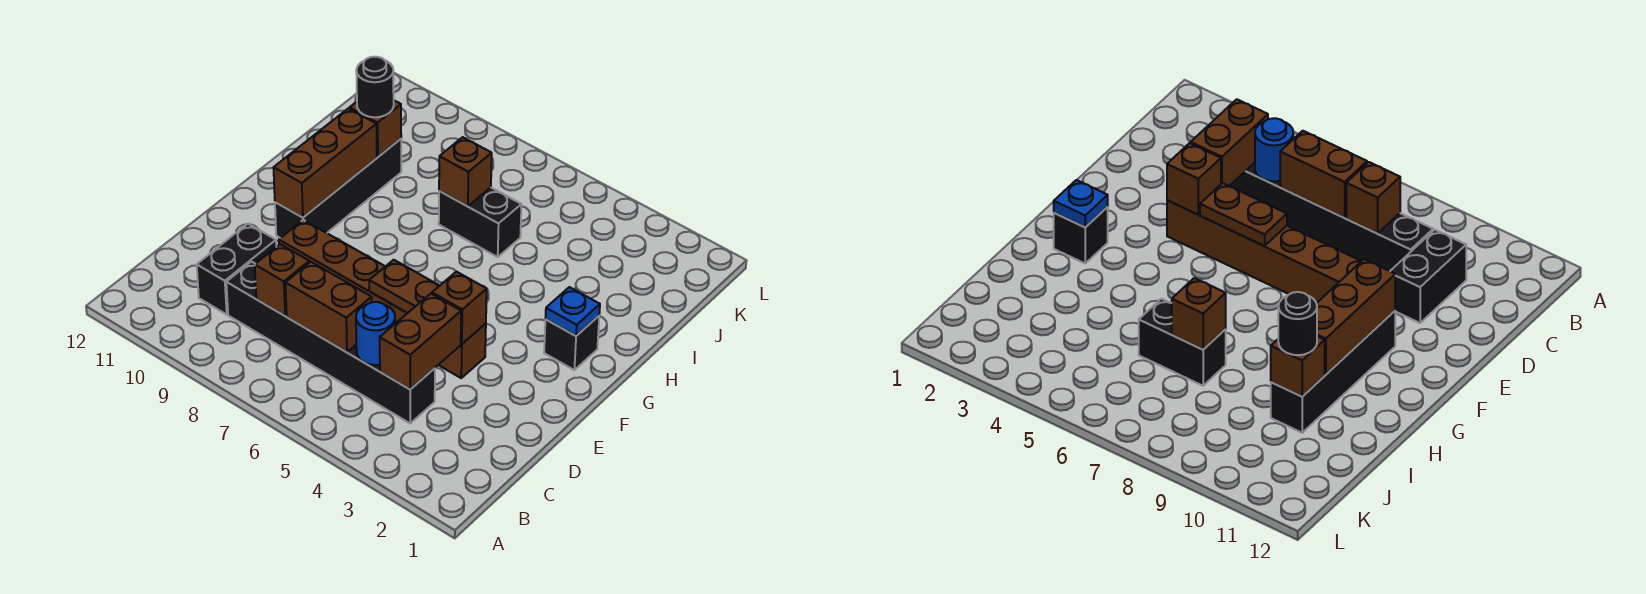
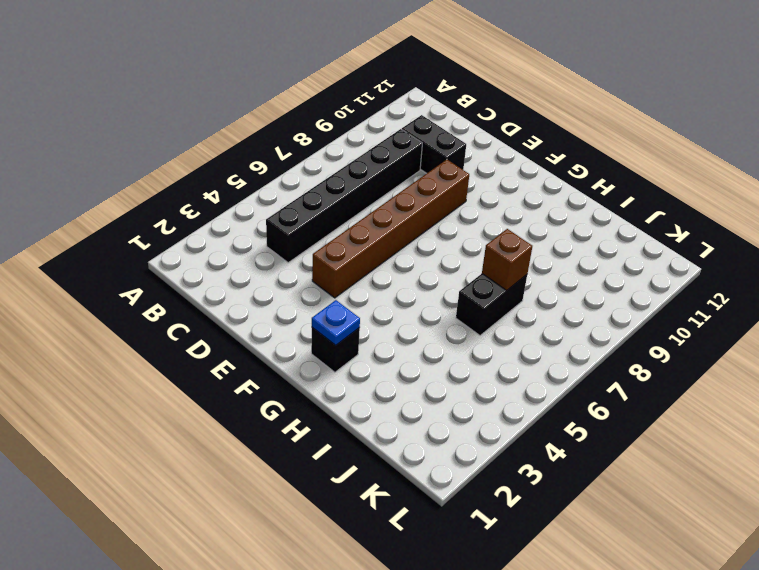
none -> black brick F10:I10 level 1
none -> brown brick C4:D4 level 2
none -> blue round brick C5 level 2

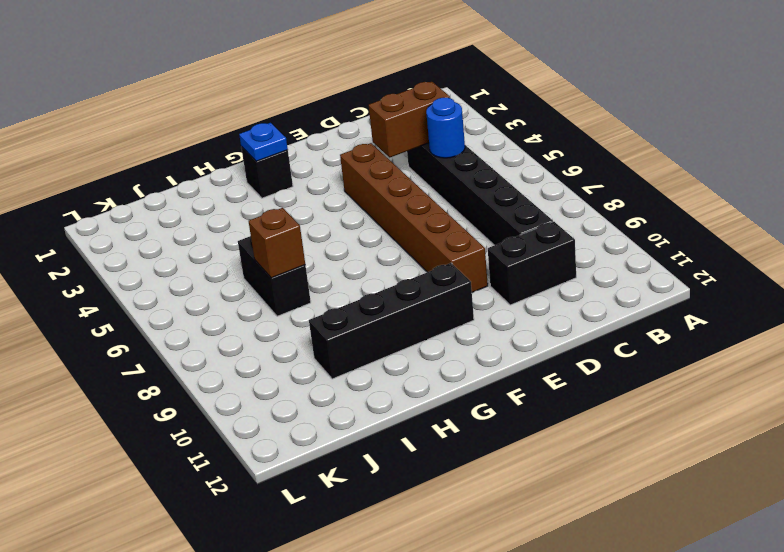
none -> brown brick C6:C7 level 2
none -> brown brick C8 level 2
none -> brown brick E4 level 2

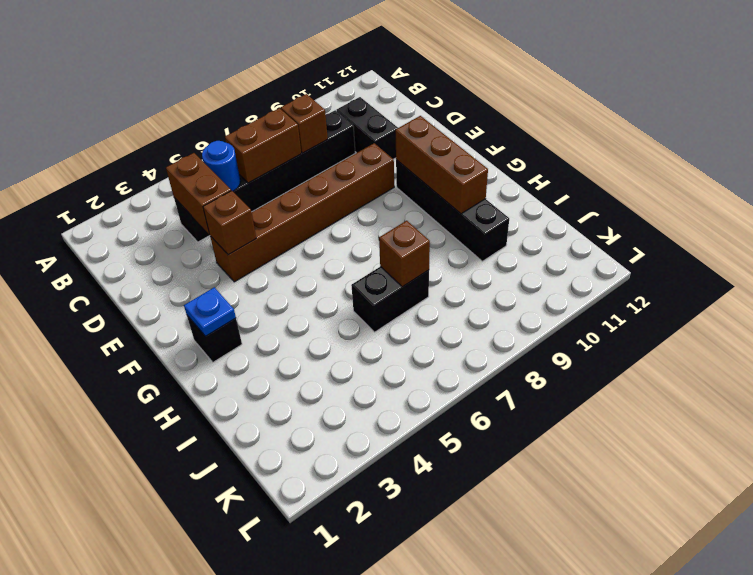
none -> brown plate E5:E6 level 2
none -> brown brick I10 level 2
none -> black round brick I10 level 3

